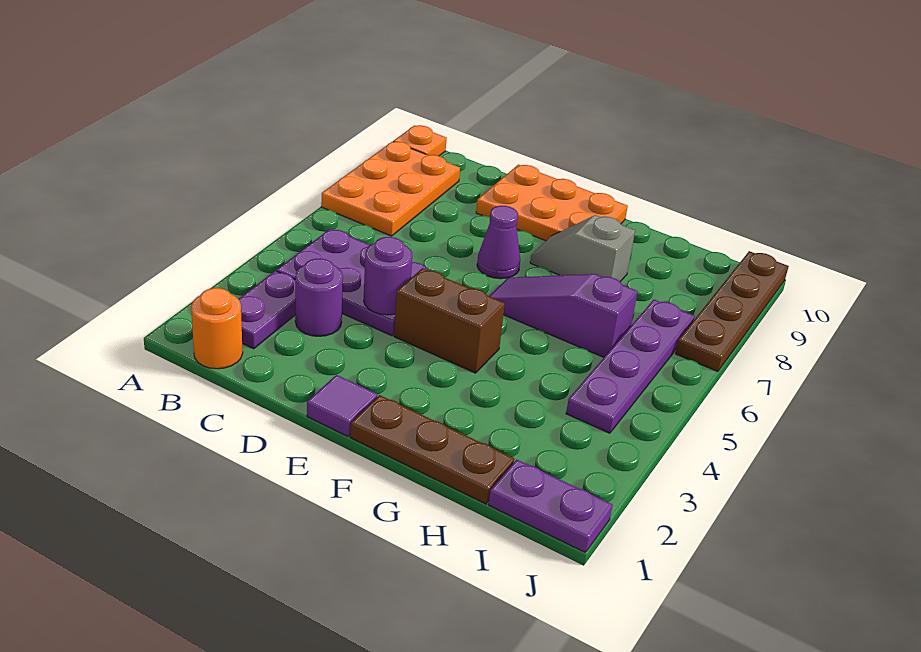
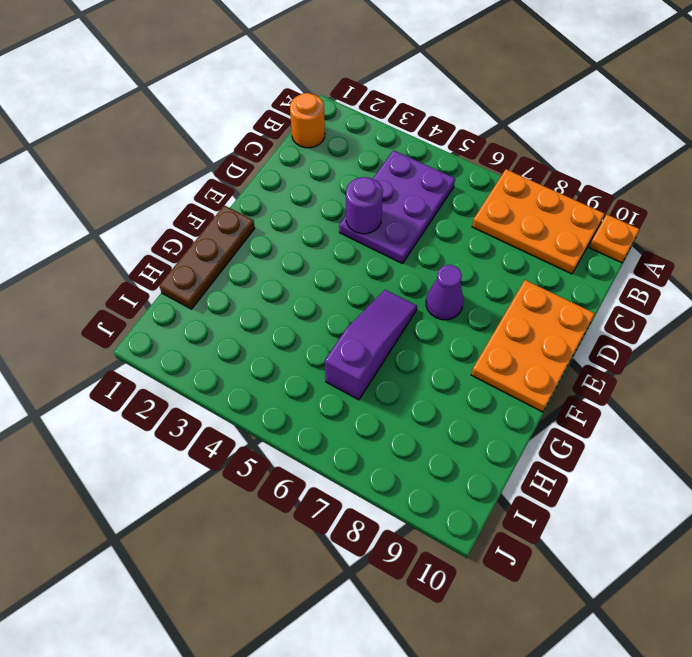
none -> purple plate B2:B3 level 1
none -> purple round brick C3 level 1
none -> purple tile E1 level 1

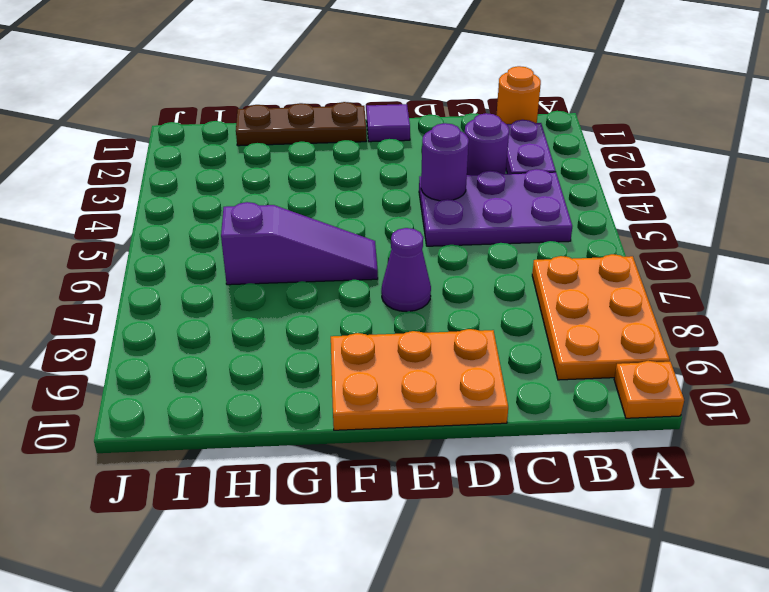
none -> brown brick E4:F4 level 1
none -> grey slope F8:G8 level 1 top G
none -> purple plate I1:J1 level 1

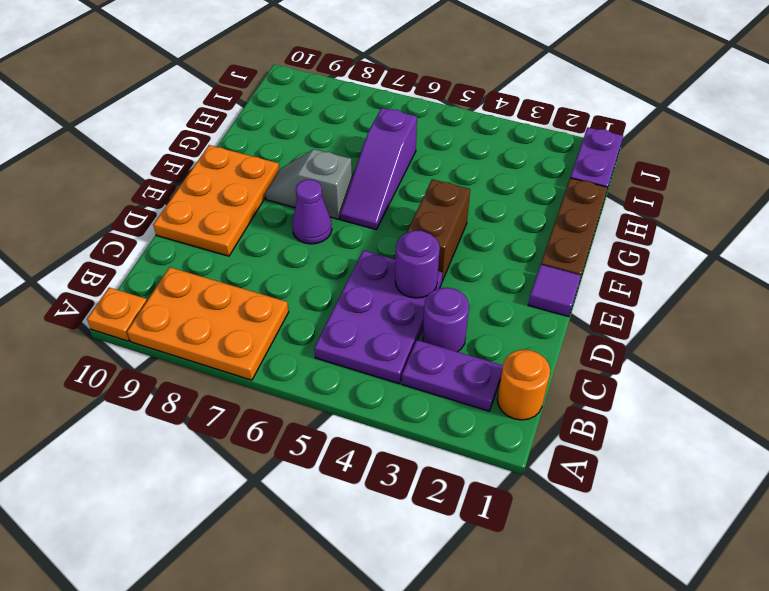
grey slope F7:F8 level 1 top 7 -> grey slope F8:G8 level 1 top G
none -> purple plate I4:I7 level 1
none -> brown plate J7:J10 level 1

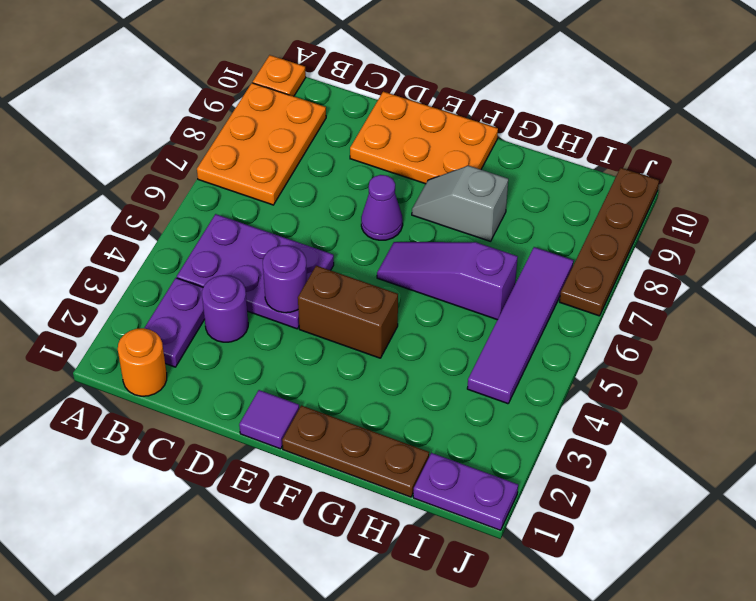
purple tile I4:I7 level 1 -> purple plate I4:I7 level 1

